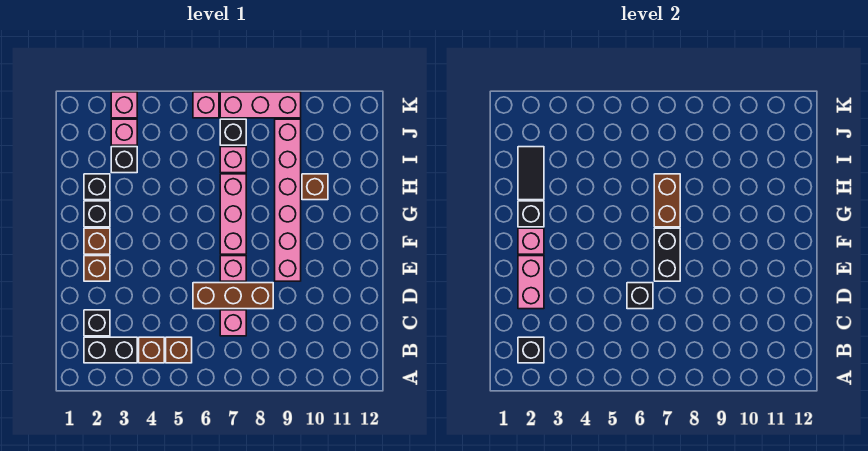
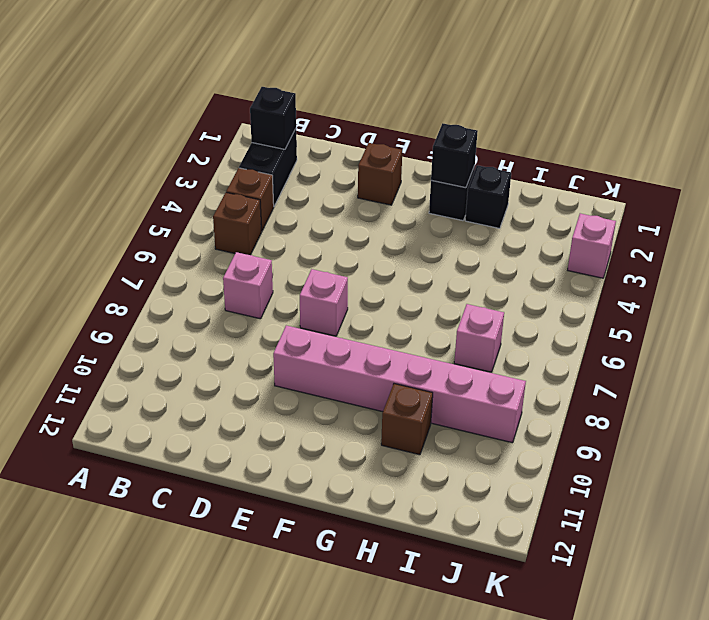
none -> black brick C2 level 1
none -> brown brick D6:D8 level 1
none -> brown brick F2 level 1

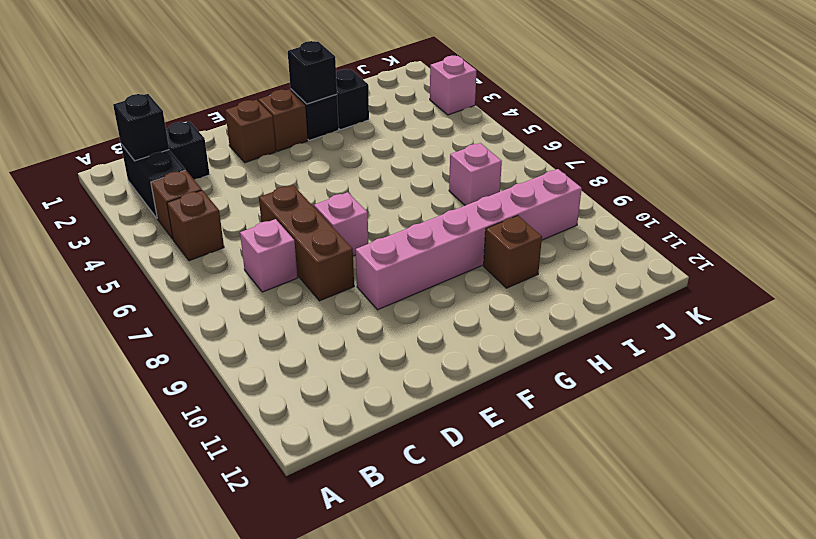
none -> pink brick F7:H7 level 1
none -> black brick I3 level 1
none -> pink brick J3 level 1

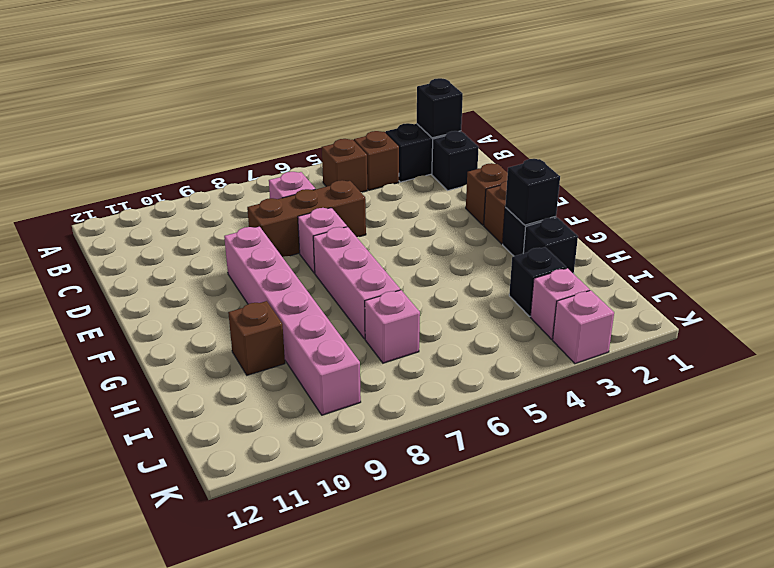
none -> black brick J7 level 1
none -> pink brick K6 level 1
none -> pink brick K7:K9 level 1

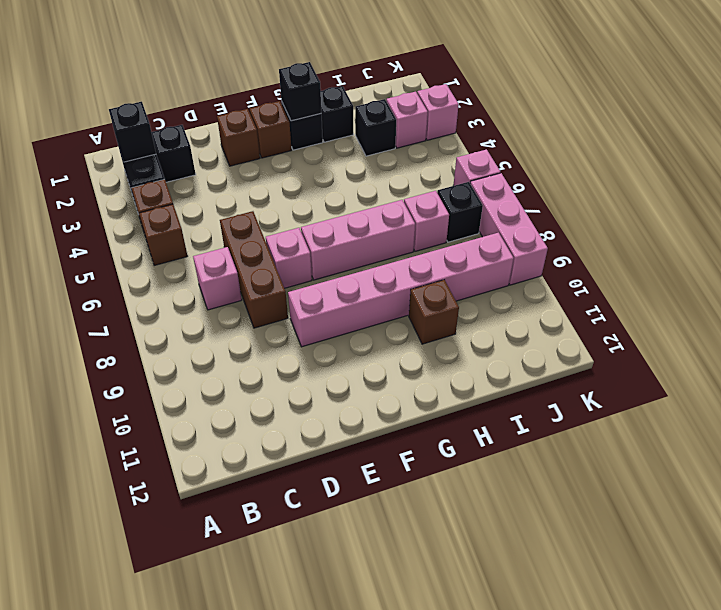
none -> pink brick D2:E2 level 2
none -> black brick D6 level 2
none -> black brick E7:F7 level 2

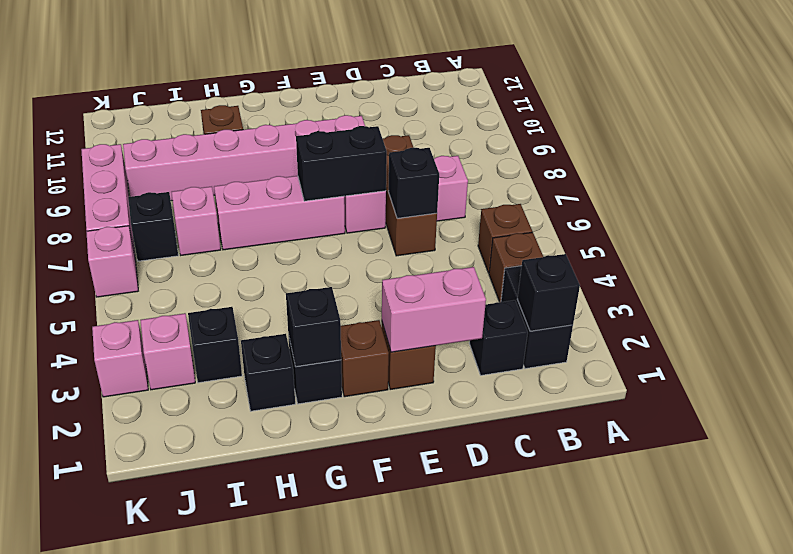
none -> pink brick F2 level 2
none -> brown brick G7:H7 level 2
none -> black tile H2:I2 level 2

